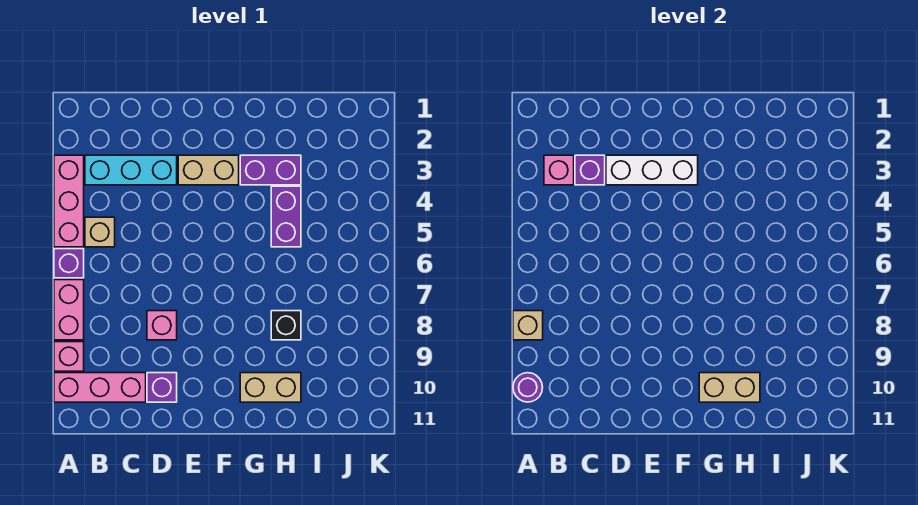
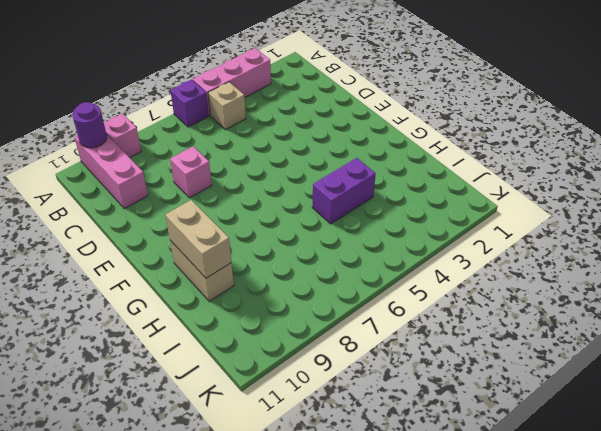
none -> pink brick A7:A8 level 1
none -> cyan brick B3:D3 level 1
none -> purple brick D10 level 1

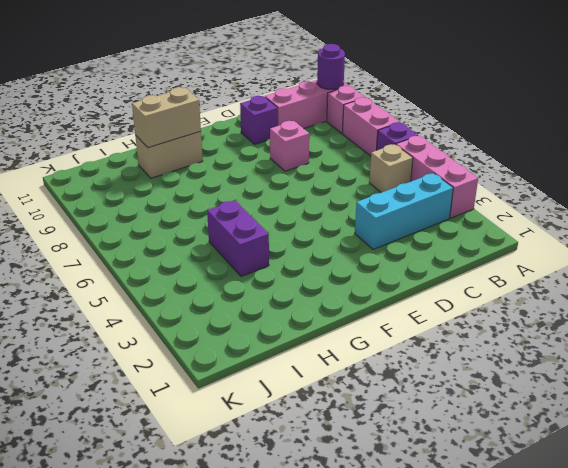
none -> tan brick E3:F3 level 1
none -> purple brick G3:H3 level 1
none -> black brick H8 level 1

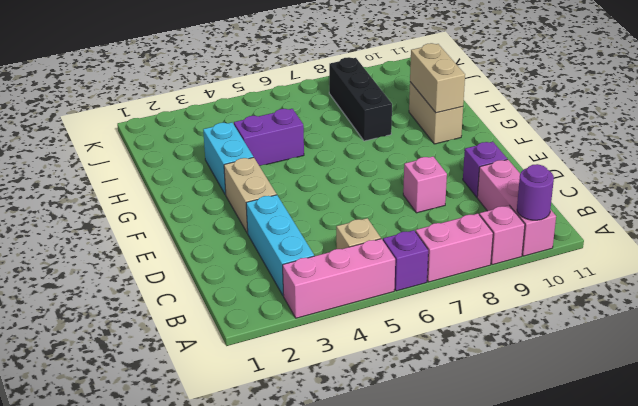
cyan brick G3:H3 level 1 -> purple brick G3:H3 level 1
black brick H8:J8 level 1 -> black brick H8 level 1
none -> tan brick A8 level 2
none -> pink brick B3 level 2
none -> purple brick C3 level 2

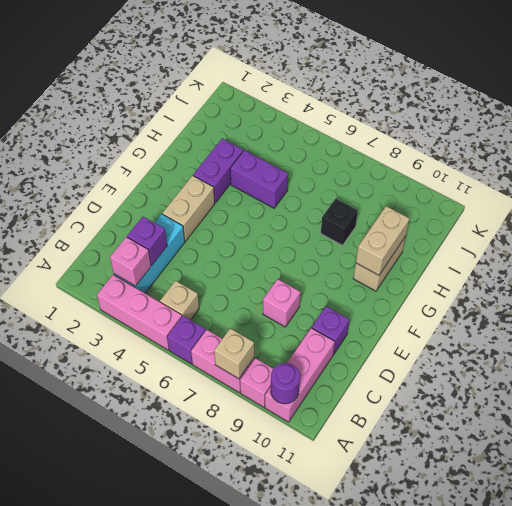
none -> white brick D3:F3 level 2

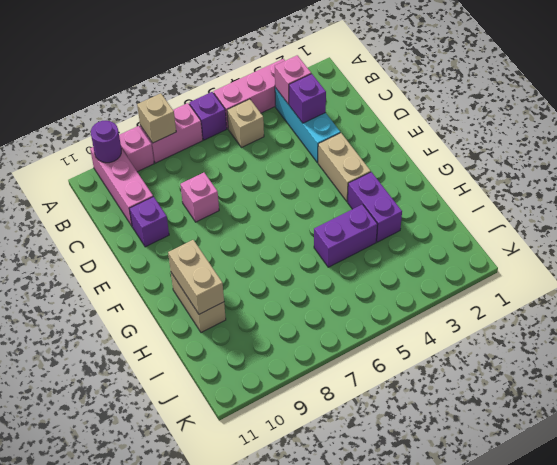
none -> black brick H8 level 1
none -> white brick D3:F3 level 2

